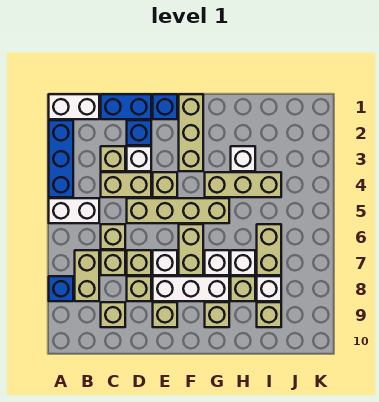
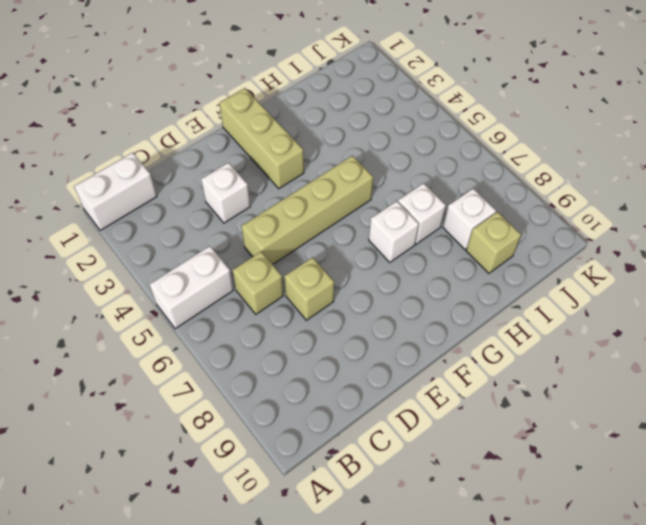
none -> blue brick A2:A4 level 1
none -> blue brick A8 level 1
none -> tan brick B7:B8 level 1
none -> blue brick C1:D1 level 1

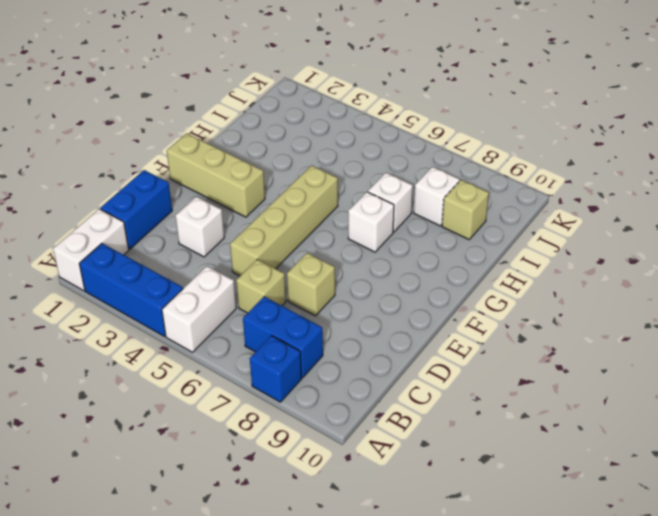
blue brick B7:B8 level 1 -> tan brick B7:B8 level 1
none -> tan brick C3 level 1
none -> tan brick C4:D4 level 1
none -> tan brick C7 level 1
none -> tan brick C9 level 1

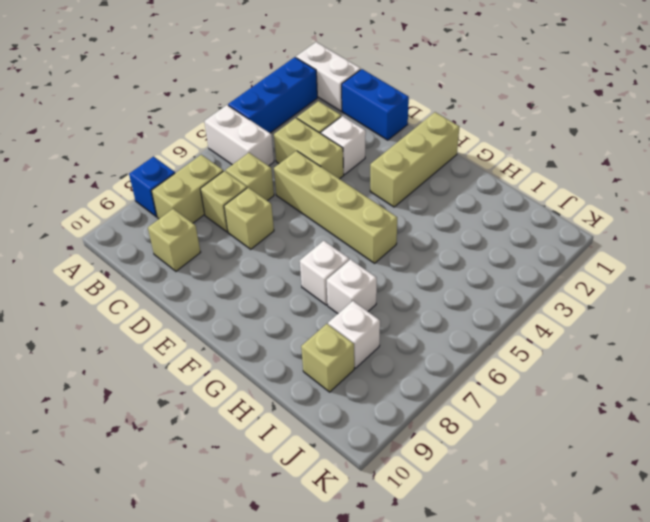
none -> blue brick D2 level 1
none -> tan brick D8 level 1
none -> blue brick E1 level 1
none -> tan brick E4 level 1

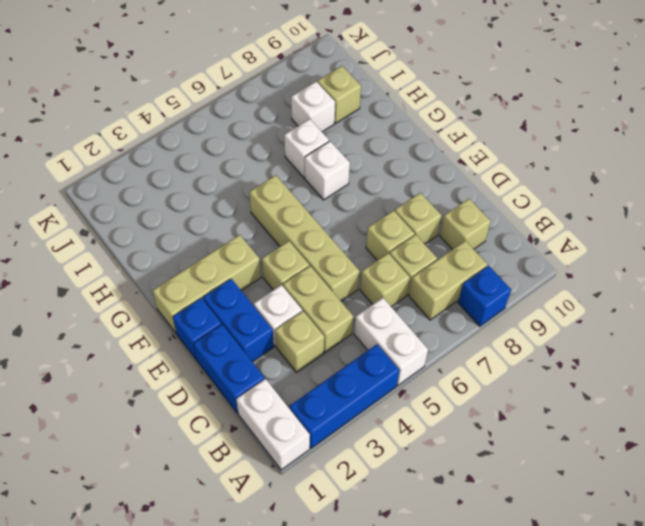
blue brick D2:E2 level 1 -> blue brick D2 level 1
none -> white brick E7 level 1
none -> white brick E8:G8 level 1
none -> tan brick E9 level 1
none -> tan brick F6:F7 level 1

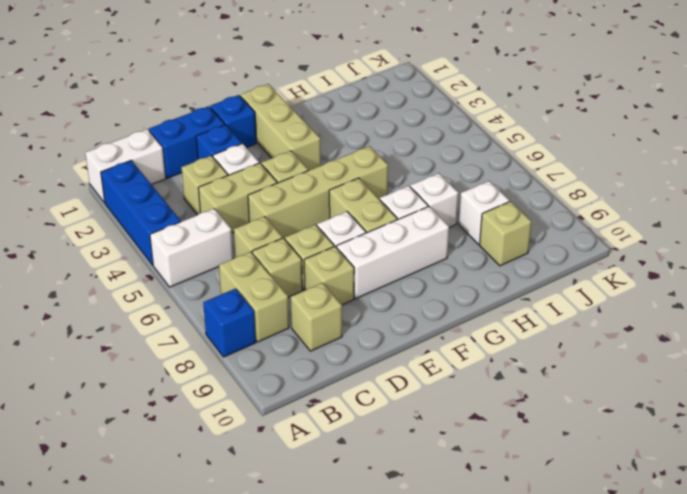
none -> tan brick E9 level 1
none -> tan brick G4:I4 level 1
none -> tan brick G9 level 1
none -> white brick H3 level 1

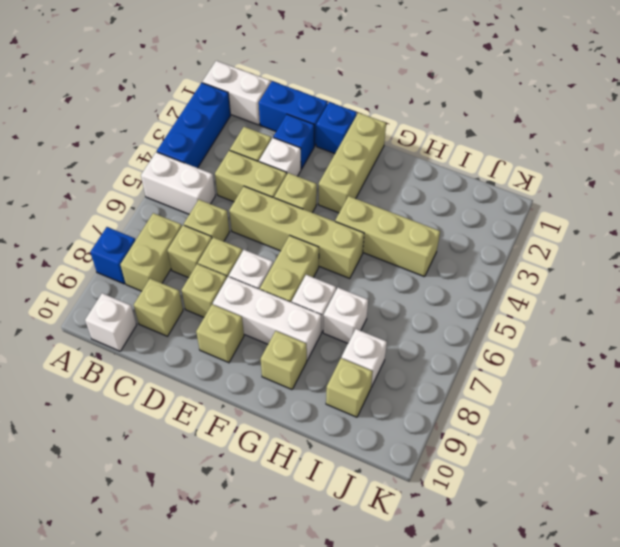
white brick B10 level 1 -> white brick H3 level 1
none -> tan brick H8 level 1
none -> tan brick I6:I7 level 1

